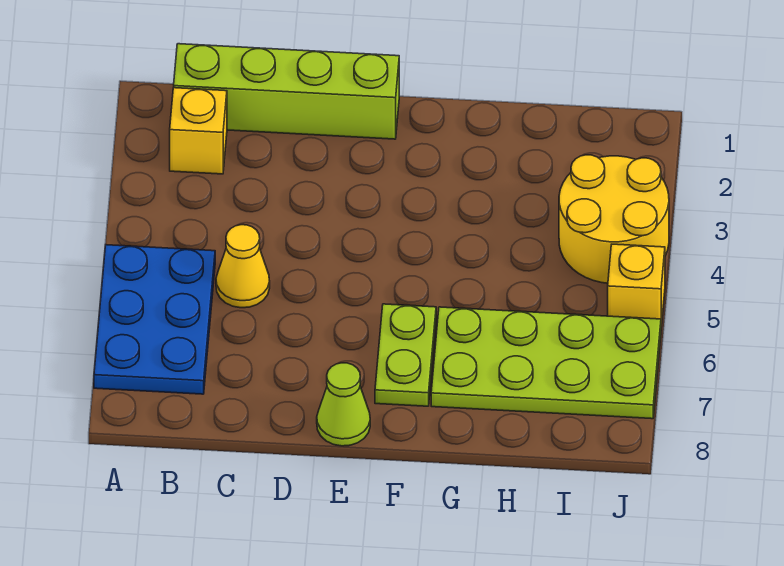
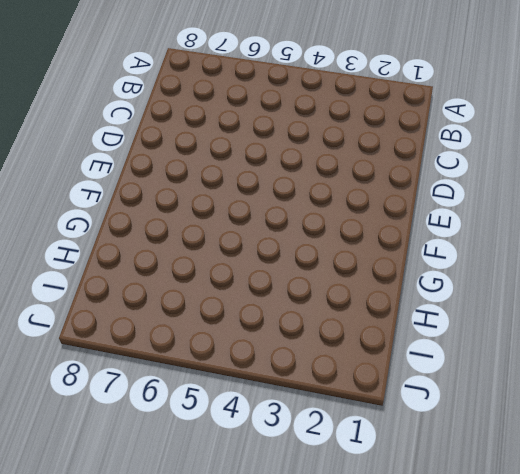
none -> blue plate A5:B7 level 1
none -> lime brick B1:E1 level 1

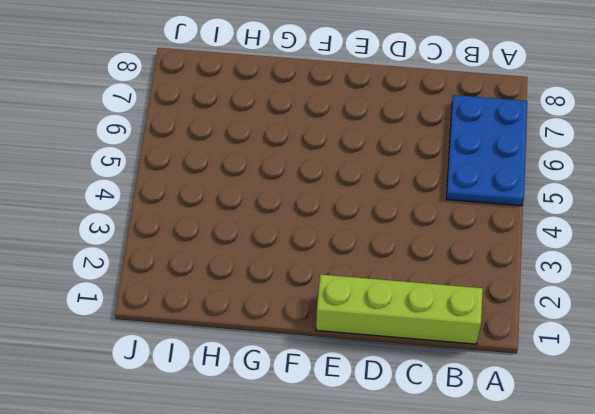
none -> yellow brick B2 level 1
none -> yellow cone C5 level 1

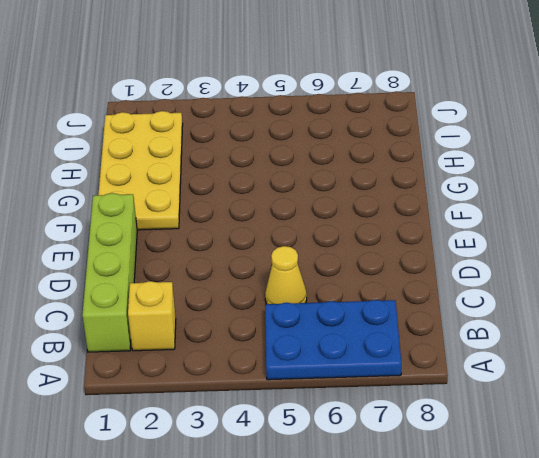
yellow plate F1:I2 level 1 -> none
none -> lime cone E8 level 1
none -> lime plate F6:F7 level 1

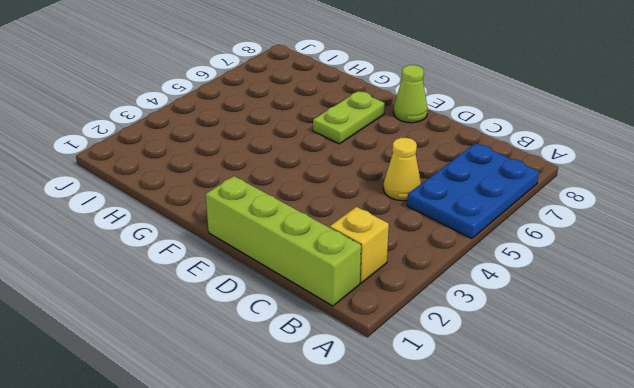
none -> lime plate G6:J7 level 1
none -> yellow round brick I3:J4 level 1

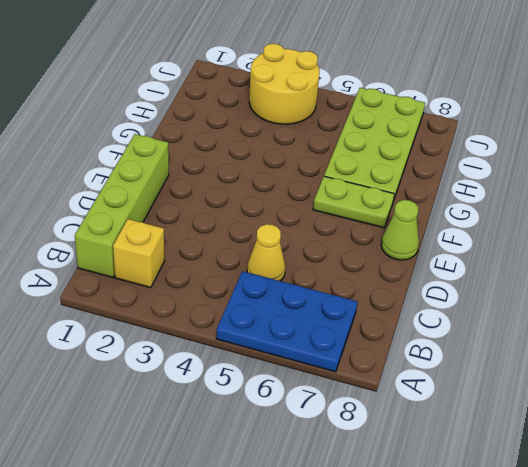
none -> yellow brick J5 level 1

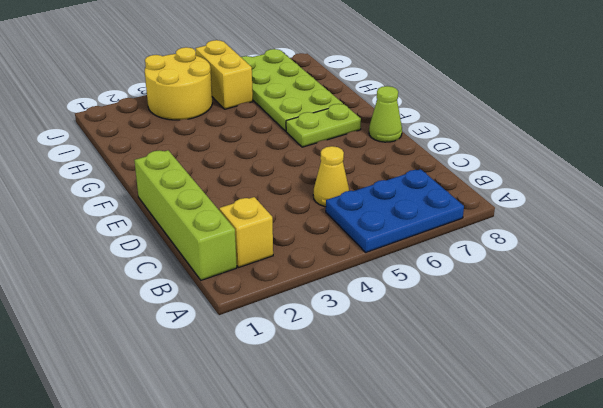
yellow brick I5:J5 level 1 -> yellow brick J5 level 1

